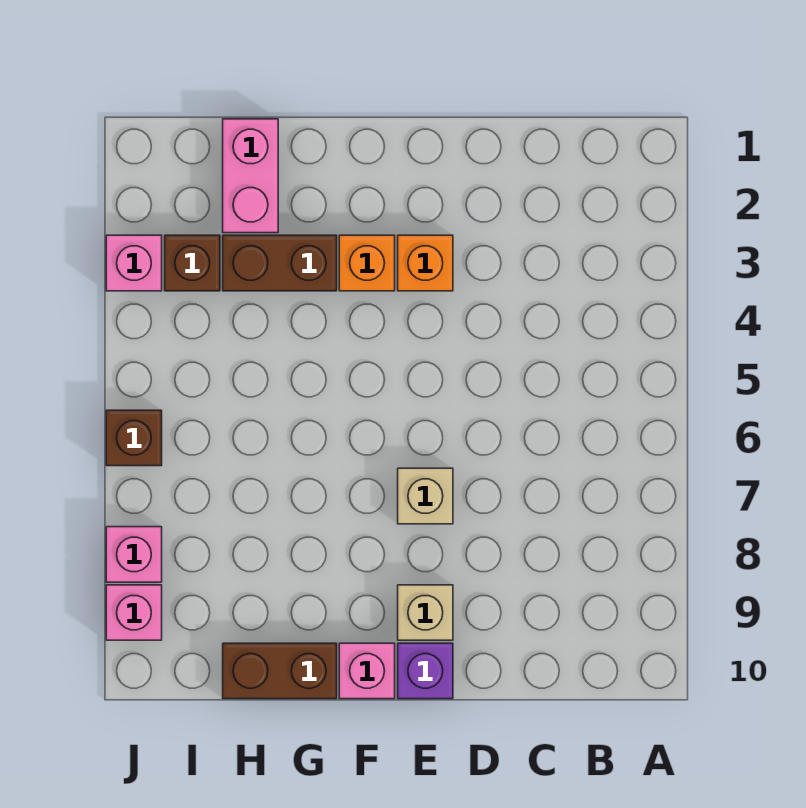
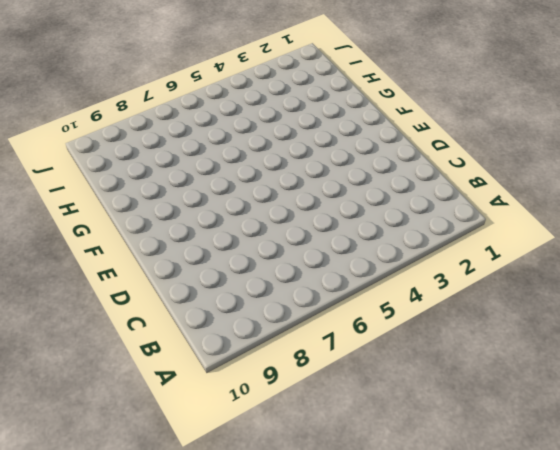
none -> orange brick E3 level 1
none -> tan brick E7 level 1
none -> tan brick E9 level 1

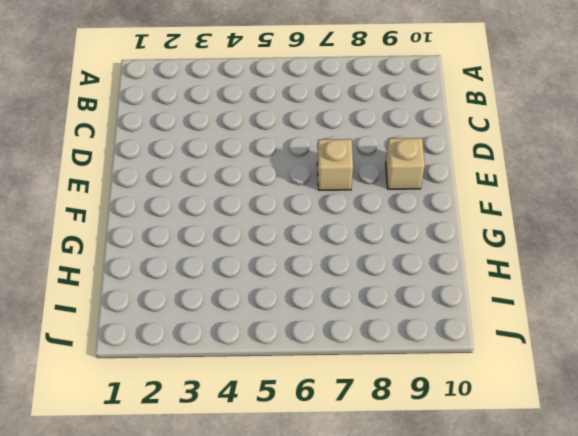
none -> orange brick E3 level 1
none -> purple brick E10 level 1
none -> orange brick F3 level 1

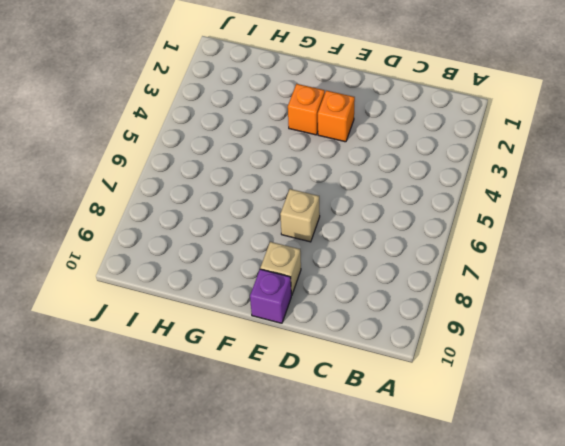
none -> pink brick F10 level 1
none -> brown brick G3:H3 level 1
none -> brown brick G10:H10 level 1

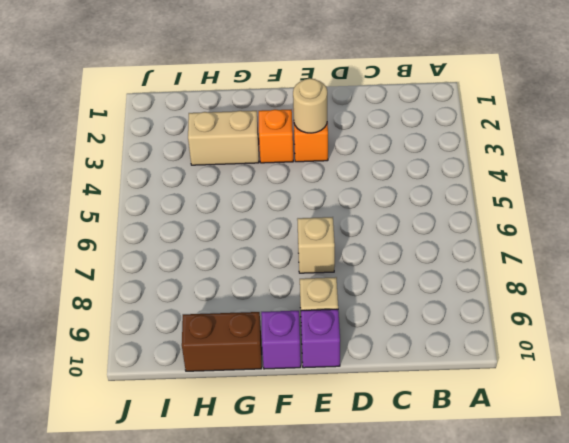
tan round brick E3 level 2 -> none
purple brick F10 level 1 -> pink brick F10 level 1
tan brick G3:H3 level 1 -> brown brick G3:H3 level 1
none -> pink brick H1:H2 level 1
none -> brown brick I3 level 1
none -> pink brick J3 level 1

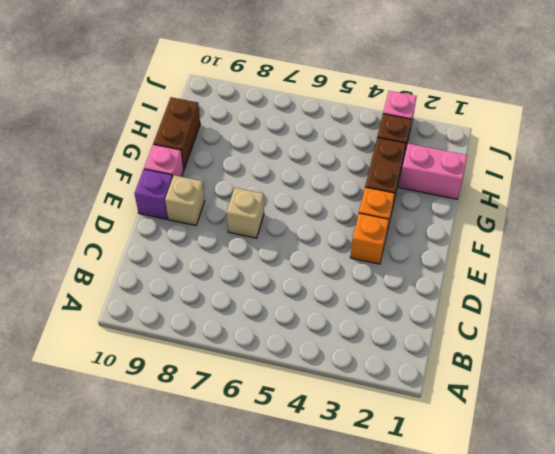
none -> brown brick J6 level 1
none -> pink brick J8 level 1
none -> pink brick J9 level 1

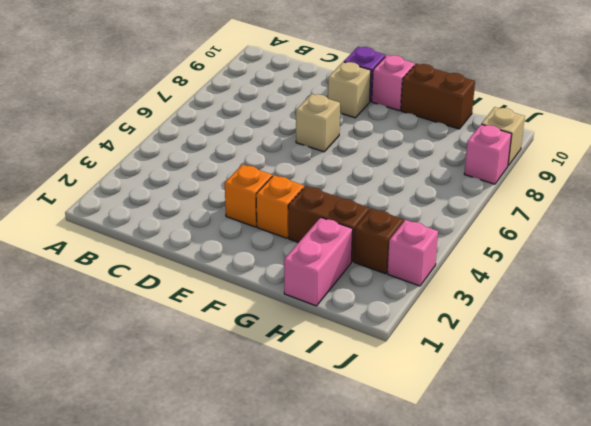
tan brick J9 level 1 -> pink brick J9 level 1
none -> brown brick J6 level 1

